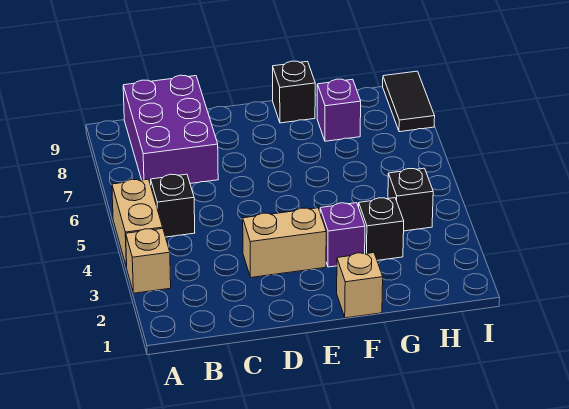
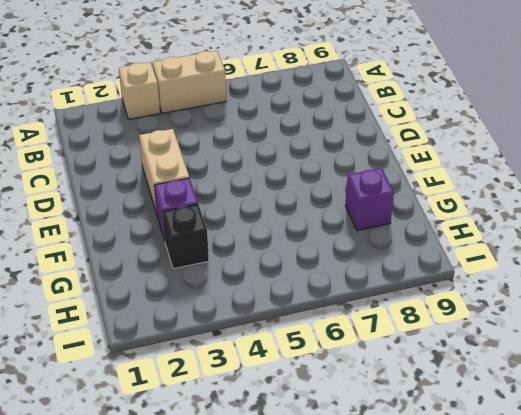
none -> black brick B5 level 1
none -> purple brick B7:C9 level 1
none -> tan brick F1 level 1

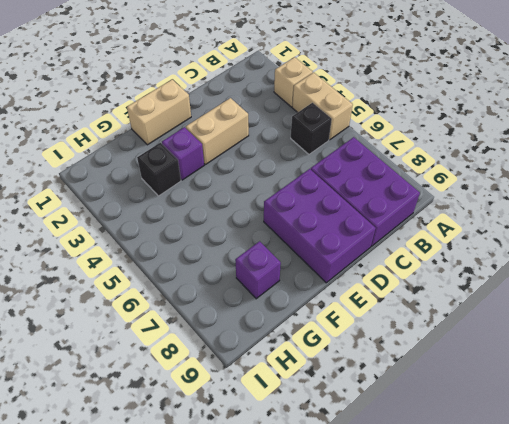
purple brick D7:E9 level 1 -> none
tan brick E1:F1 level 1 -> tan brick F1 level 1
none -> black brick F9 level 1
none -> black brick H4 level 1
none -> black tile I8:I9 level 1

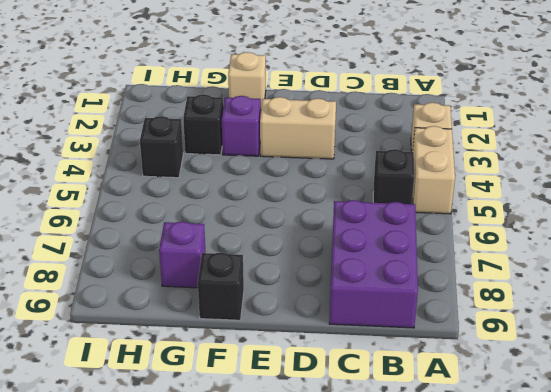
none -> black tile I8:I9 level 1

